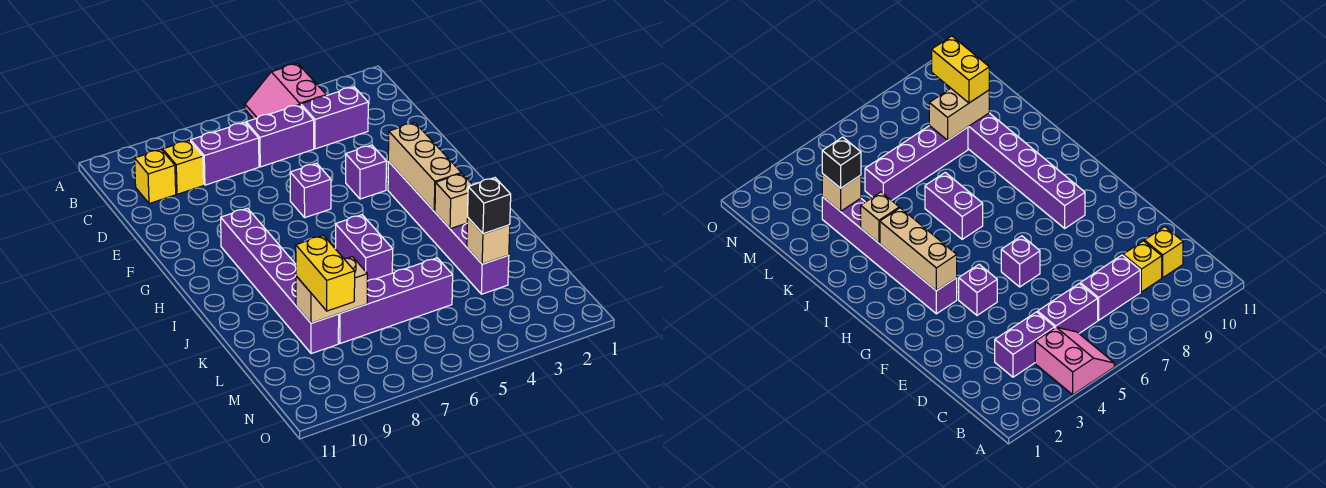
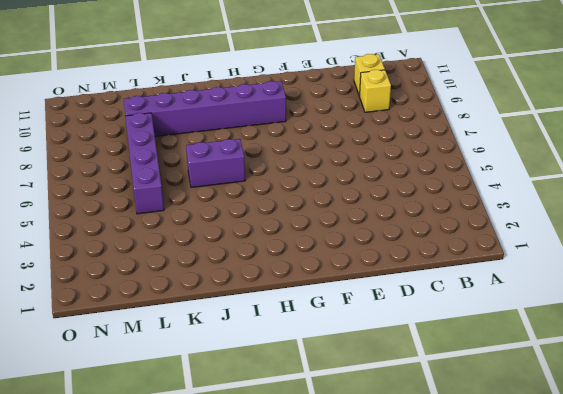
none -> pink slope A4:B5 level 1 top 4
none -> purple brick C3:C4 level 1
none -> purple brick C5:C6 level 1

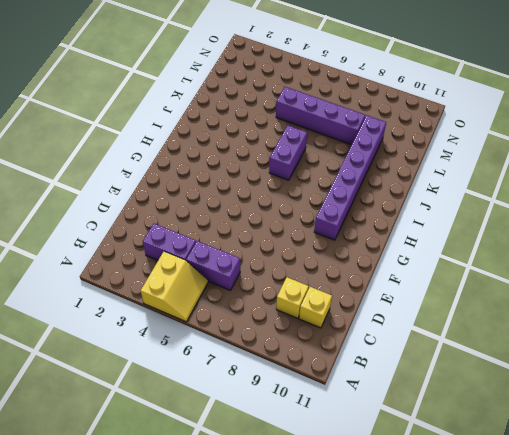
yellow slope A4:B5 level 1 top 4 -> pink slope A4:B5 level 1 top 4
none -> purple brick C7:C8 level 1
none -> purple brick F4 level 1
none -> purple brick F6 level 1

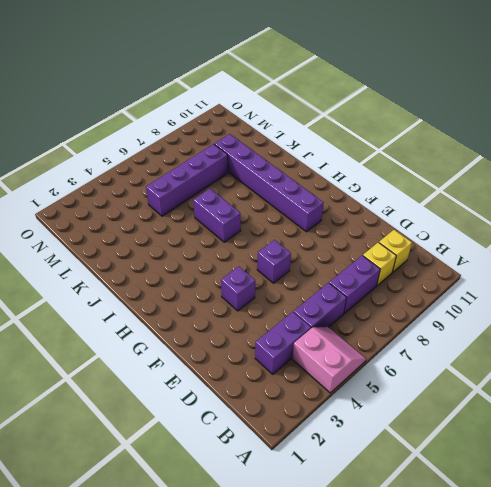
none -> purple brick G3:L3 level 1
none -> tan brick G3:I3 level 2
none -> tan brick J3 level 2

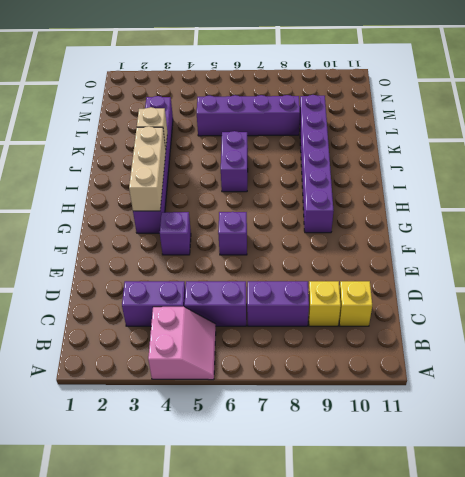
none -> tan brick L3 level 2
none -> tan brick L8:L9 level 2
none -> black brick L3 level 3

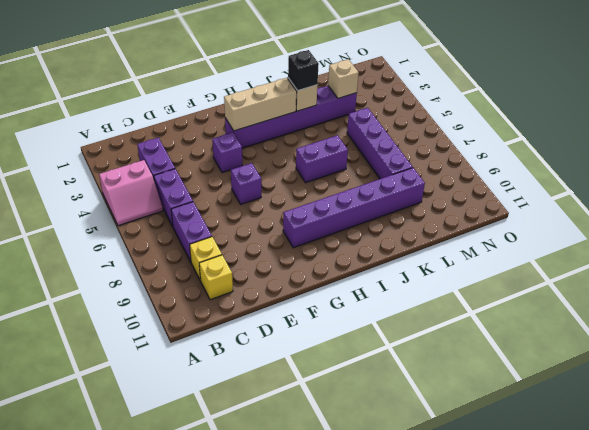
black brick J3 level 3 -> black brick L3 level 3
none -> tan brick L8:L9 level 2
none -> yellow brick L9:M9 level 3

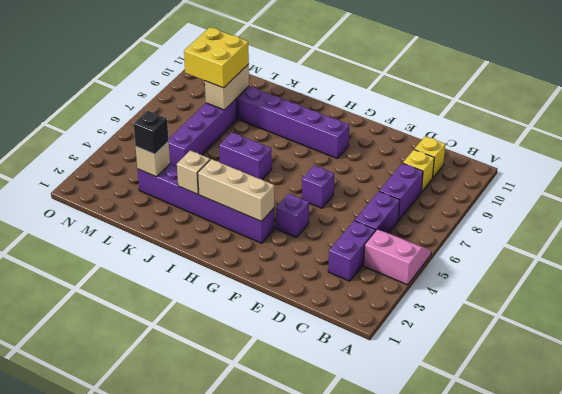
yellow brick L8:M9 level 3 -> yellow brick L9:M9 level 3

